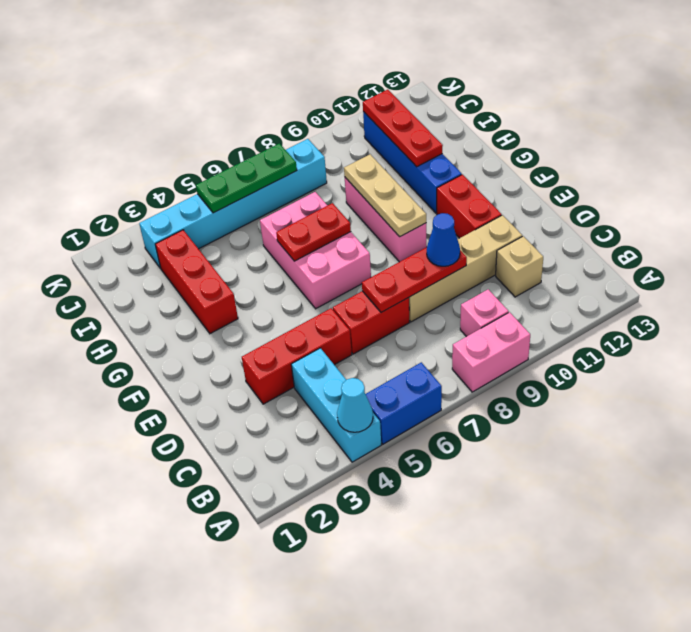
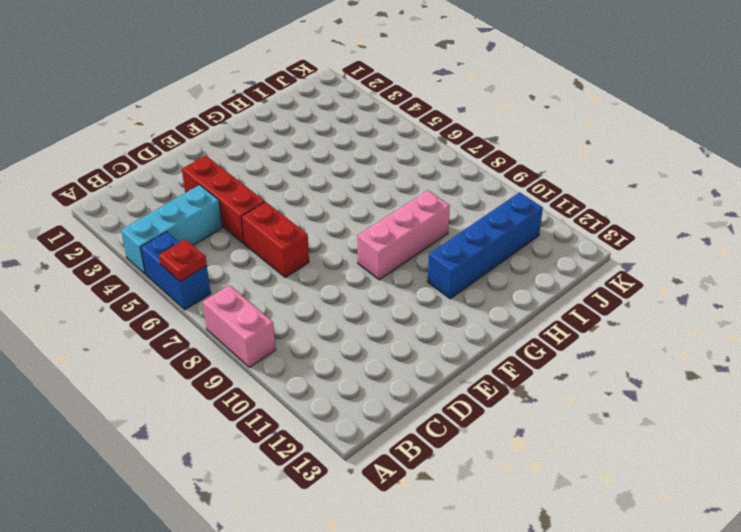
red plate A6 level 2 -> none
none -> pink brick B9 level 1
none -> tan brick C11 level 1
none -> tan brick D8:D11 level 1

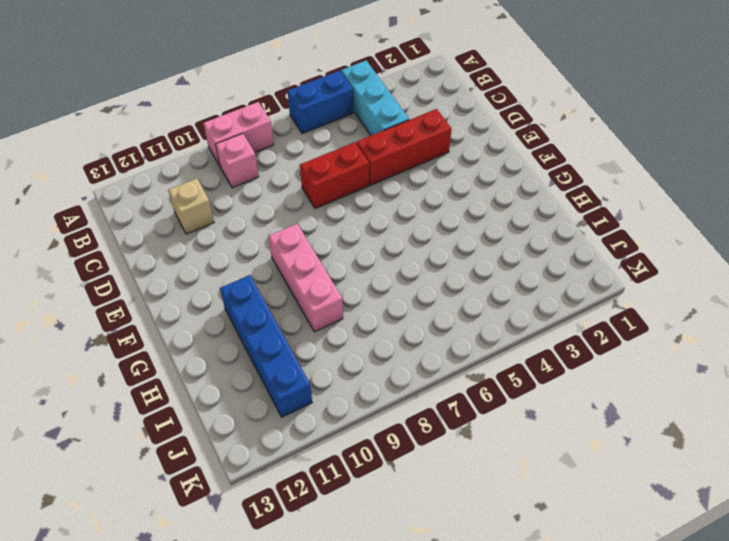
none -> tan brick D8:D11 level 1
none -> red brick E11:F11 level 1
none -> pink brick F6:H7 level 1

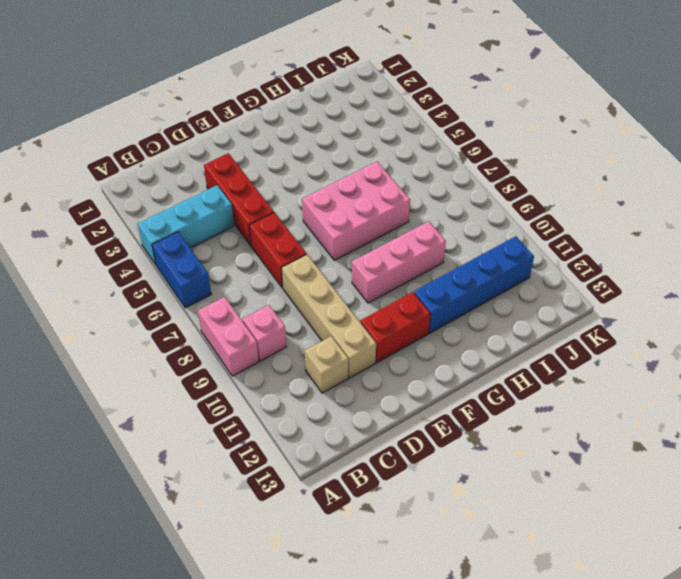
none -> red brick G3:I3 level 1
none -> cyan brick J3:J8 level 1
none -> cyan cone A4 level 2

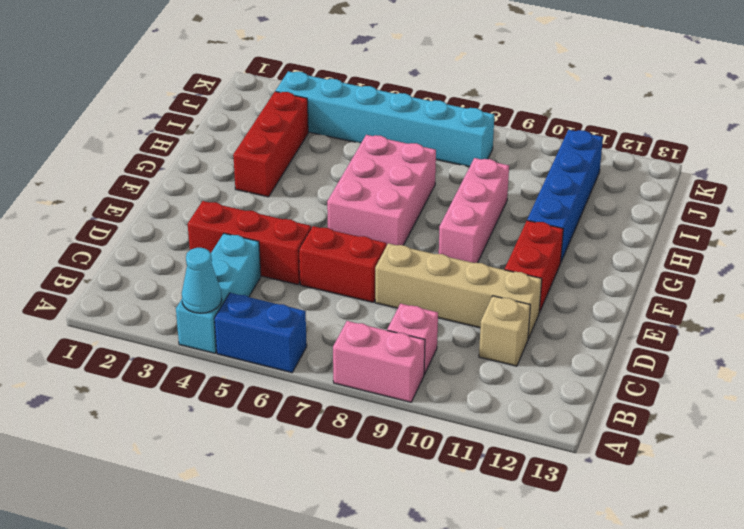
none -> red plate D7:D9 level 2
none -> tan plate F9:H9 level 2
none -> red plate G6:G7 level 2

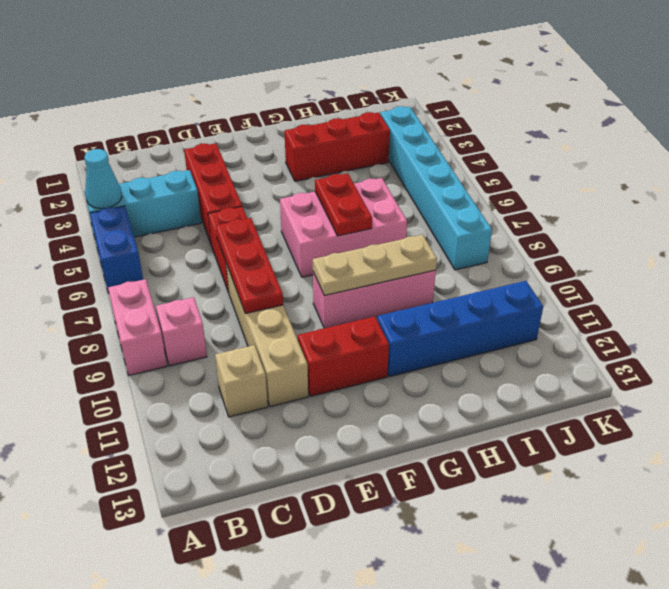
none -> red plate H11:J11 level 2
none -> green plate J5:J7 level 2
none -> blue cone D9 level 3

